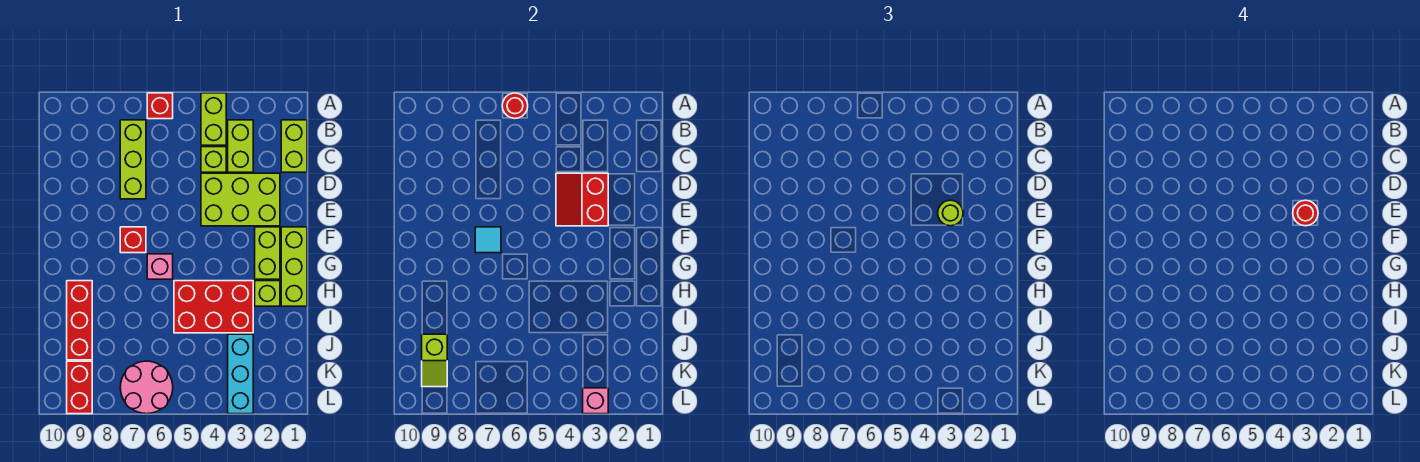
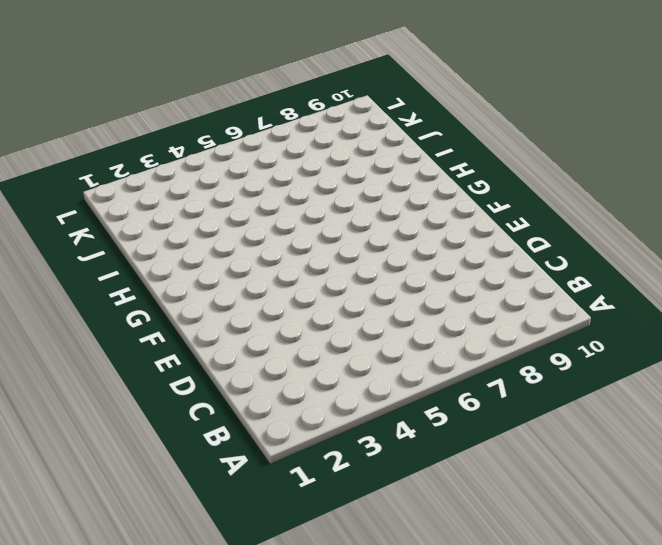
none -> lime brick A4:B4 level 1
none -> red brick A6 level 1
none -> lime brick B1:C1 level 1

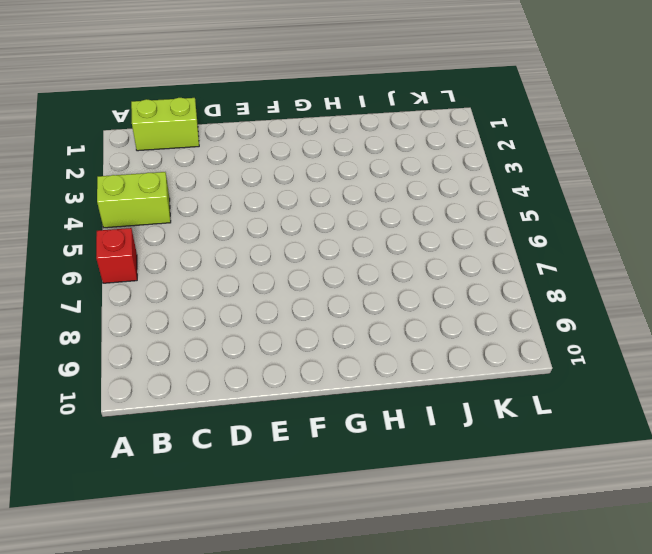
none -> lime brick B3:C3 level 1
none -> lime brick B7:D7 level 1
none -> lime brick C4 level 1

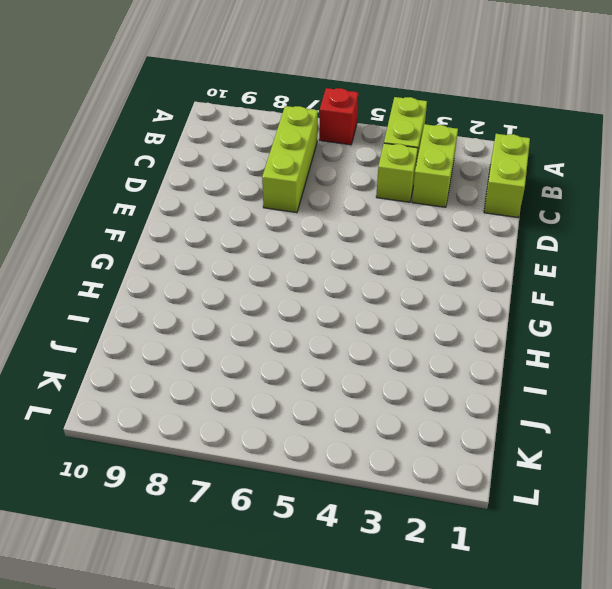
none -> lime brick D2:E4 level 1
none -> lime brick F1:H1 level 1
none -> lime brick F2:G2 level 1

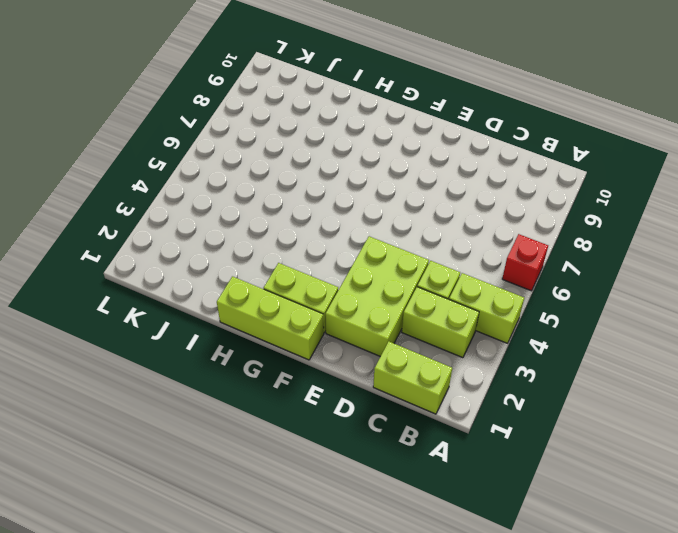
none -> lime brick B7:D7 level 1
none -> red brick F7 level 1
none -> pink brick G6 level 1

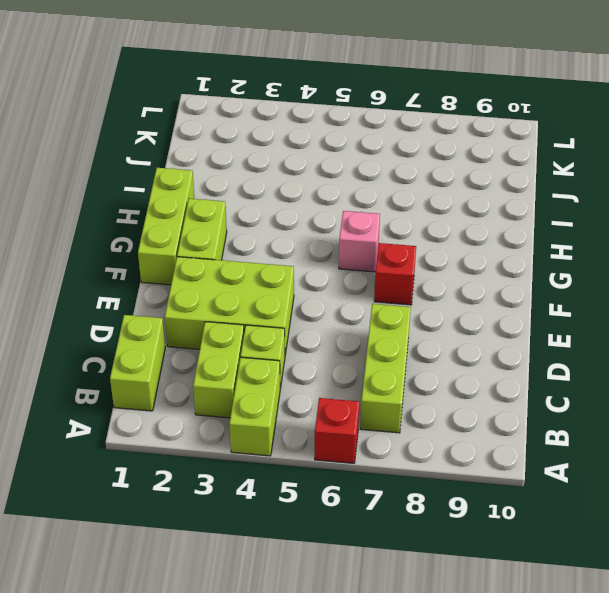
none -> lime brick H2 level 1
none -> red brick H3:I5 level 1
none -> red brick H9:J9 level 1

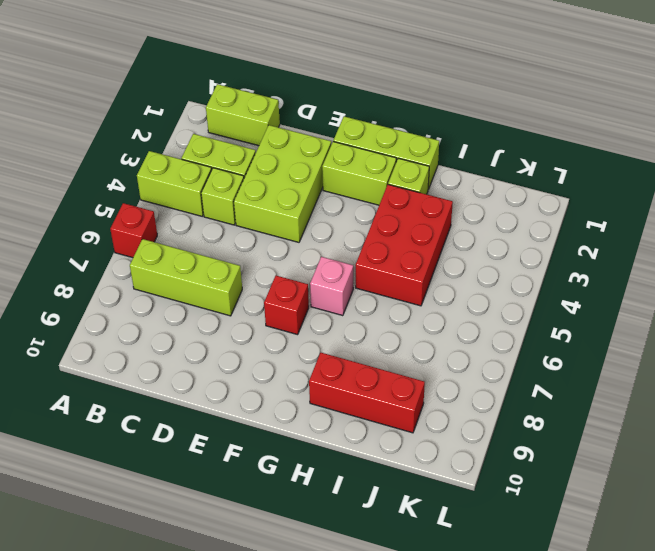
none -> cyan brick J3:L3 level 1
none -> pink round brick K6:L7 level 1
none -> red brick K9:L9 level 1

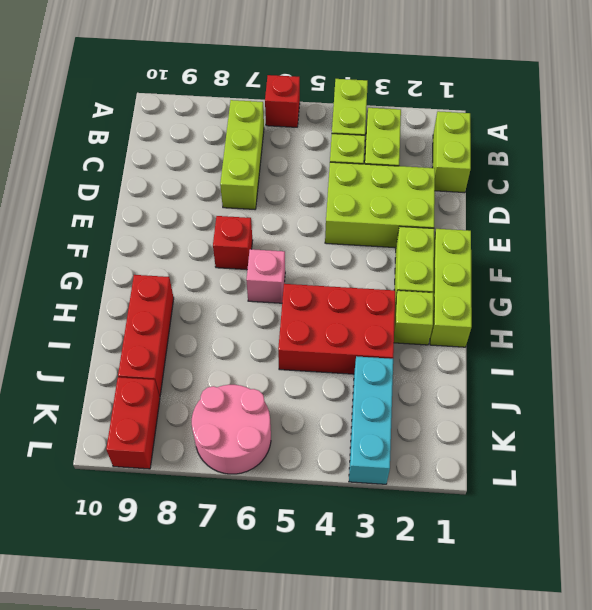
none -> red round brick A6 level 2
none -> red slope D3:E4 level 2 top 3
none -> cyan tile F7 level 2

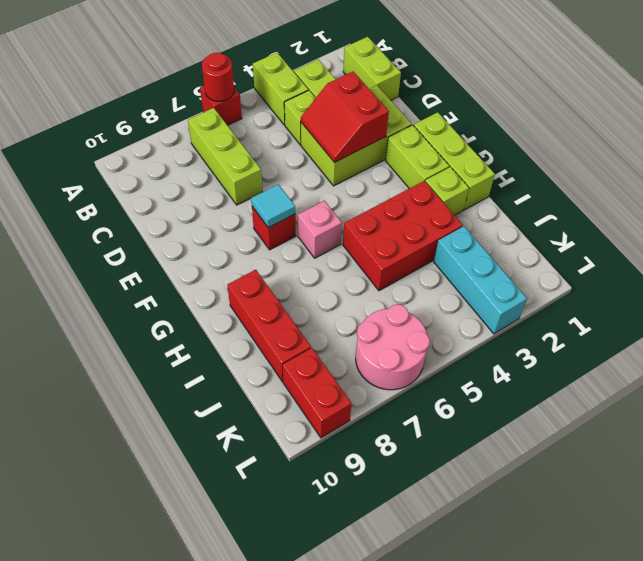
none -> lime slope J9:K9 level 2 top J
none -> pink brick L3 level 2
none -> lime round brick E3 level 3

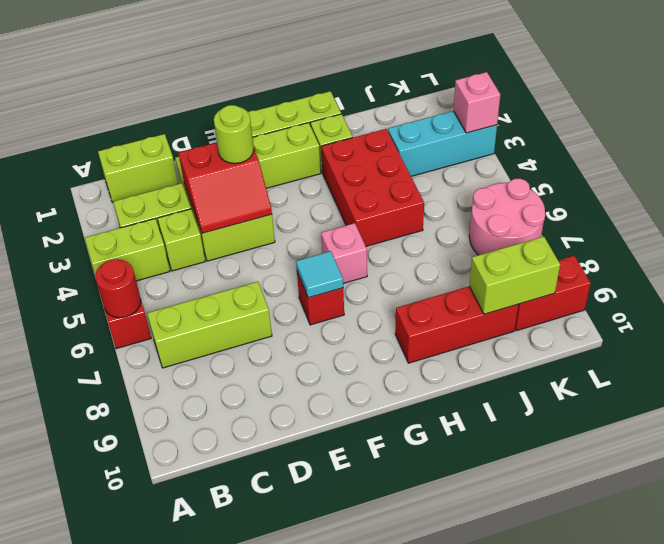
lime brick J9:K9 level 2 -> lime slope J9:K9 level 2 top J
none -> red round brick E3 level 4

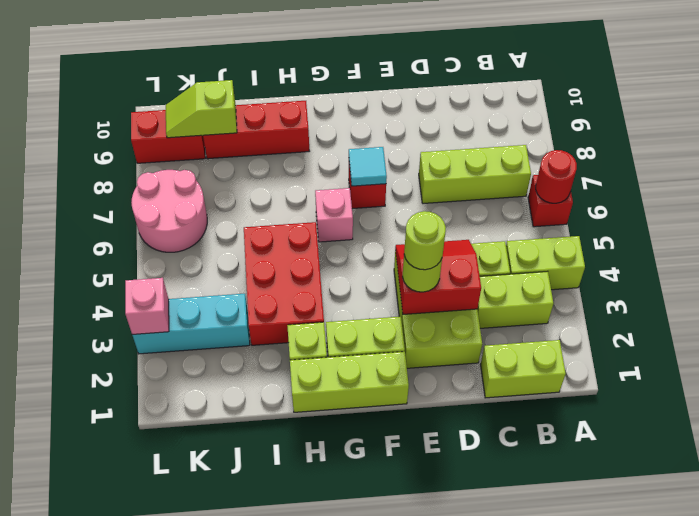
lime round brick E3 level 4 -> red round brick E3 level 4

